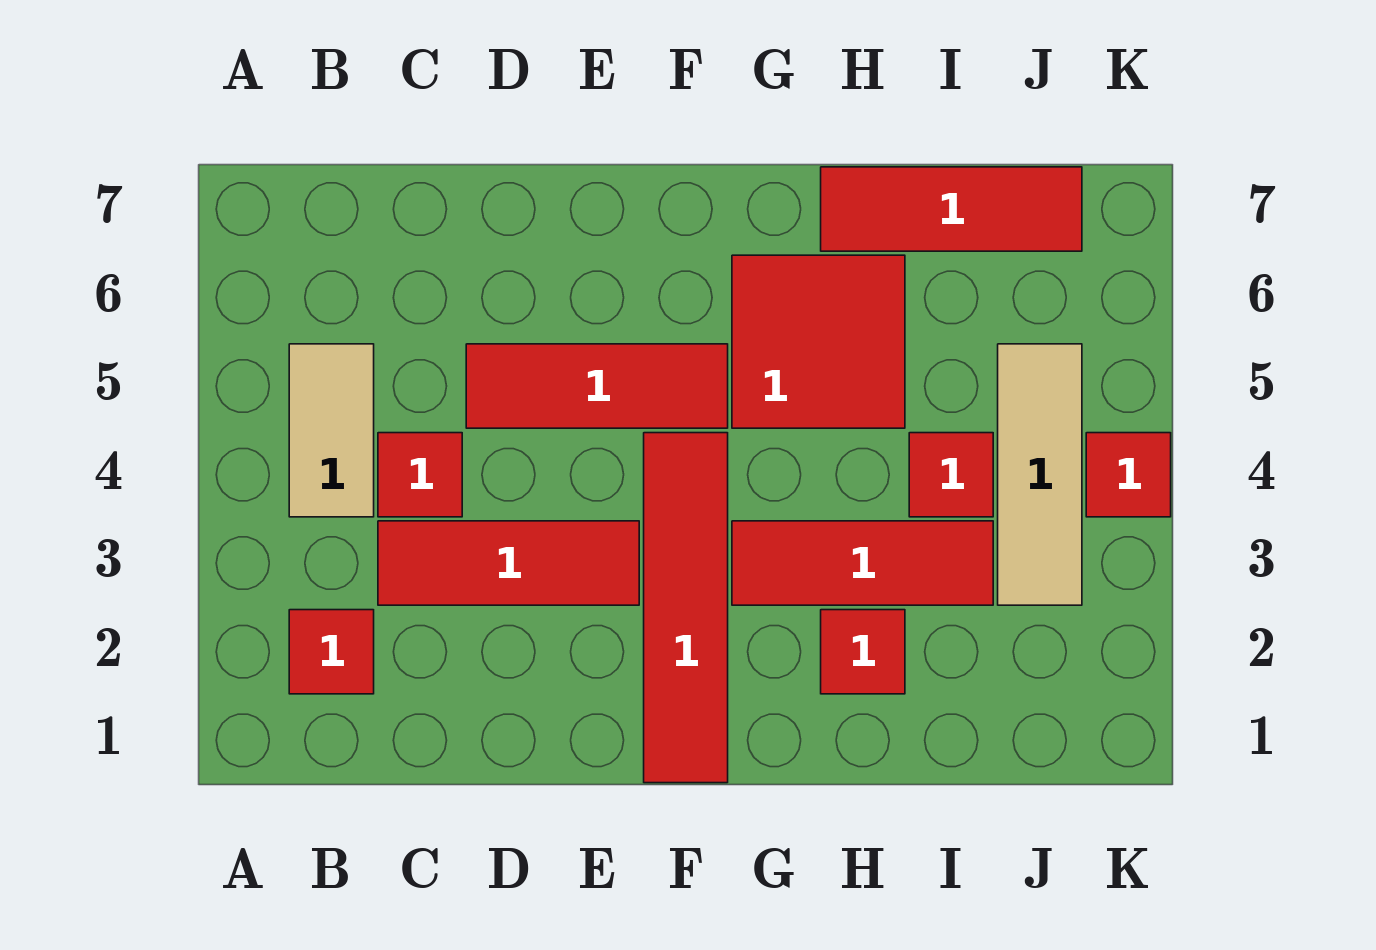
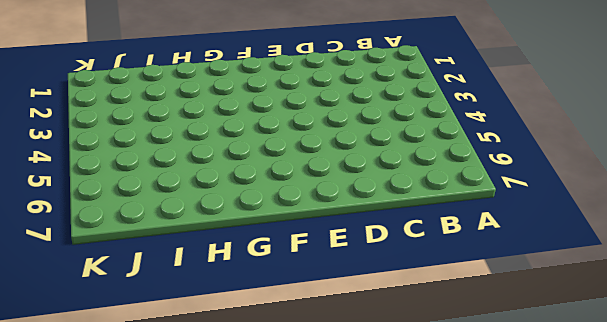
none -> red tile B2 level 1
none -> tan tile B4:B5 level 1
none -> red tile C3:E3 level 1

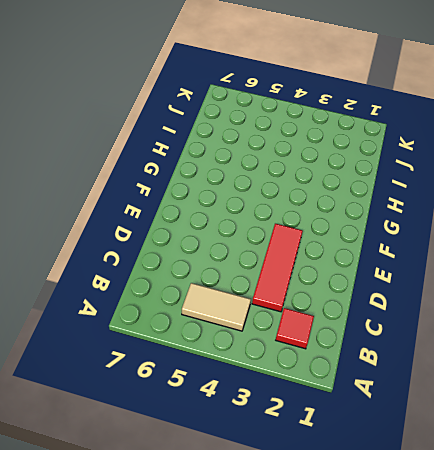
none -> red tile C4 level 1
none -> red tile D5:F5 level 1
none -> red tile F1:F4 level 1

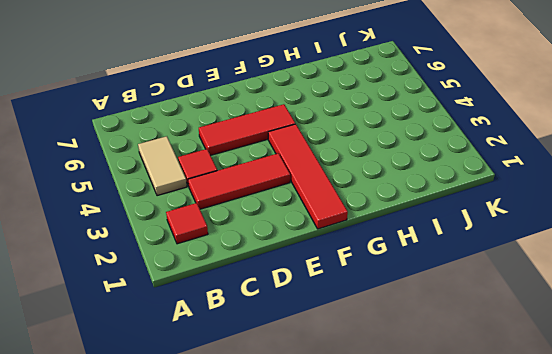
none -> red tile G3:I3 level 1
none -> red tile G5:H6 level 1
none -> red tile H2 level 1

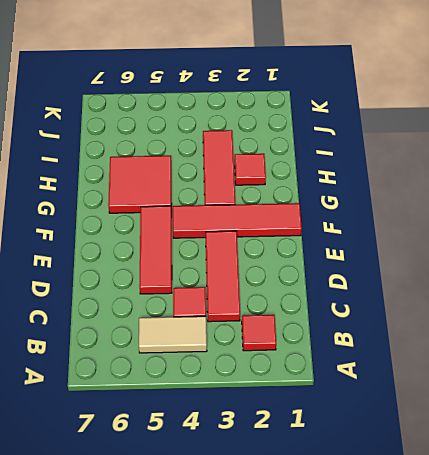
none -> red tile H7:J7 level 1
none -> red tile I4 level 1
none -> tan tile J3:J5 level 1

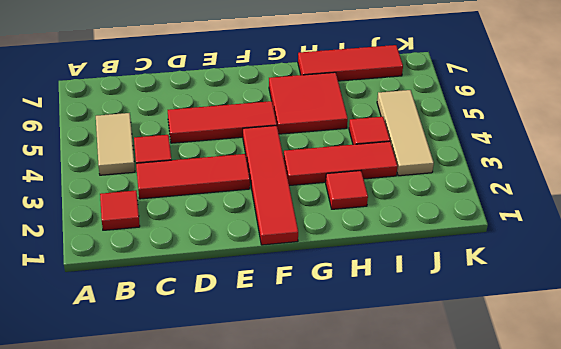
none -> red tile K4 level 1

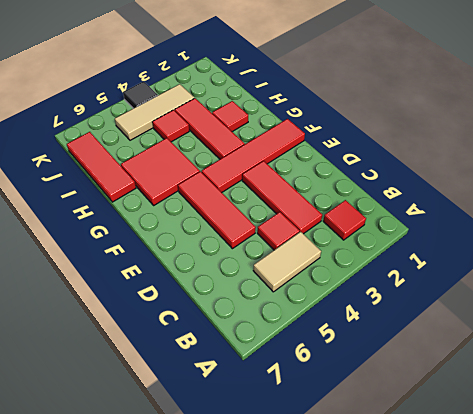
black tile K4 level 1 -> red tile K4 level 1

